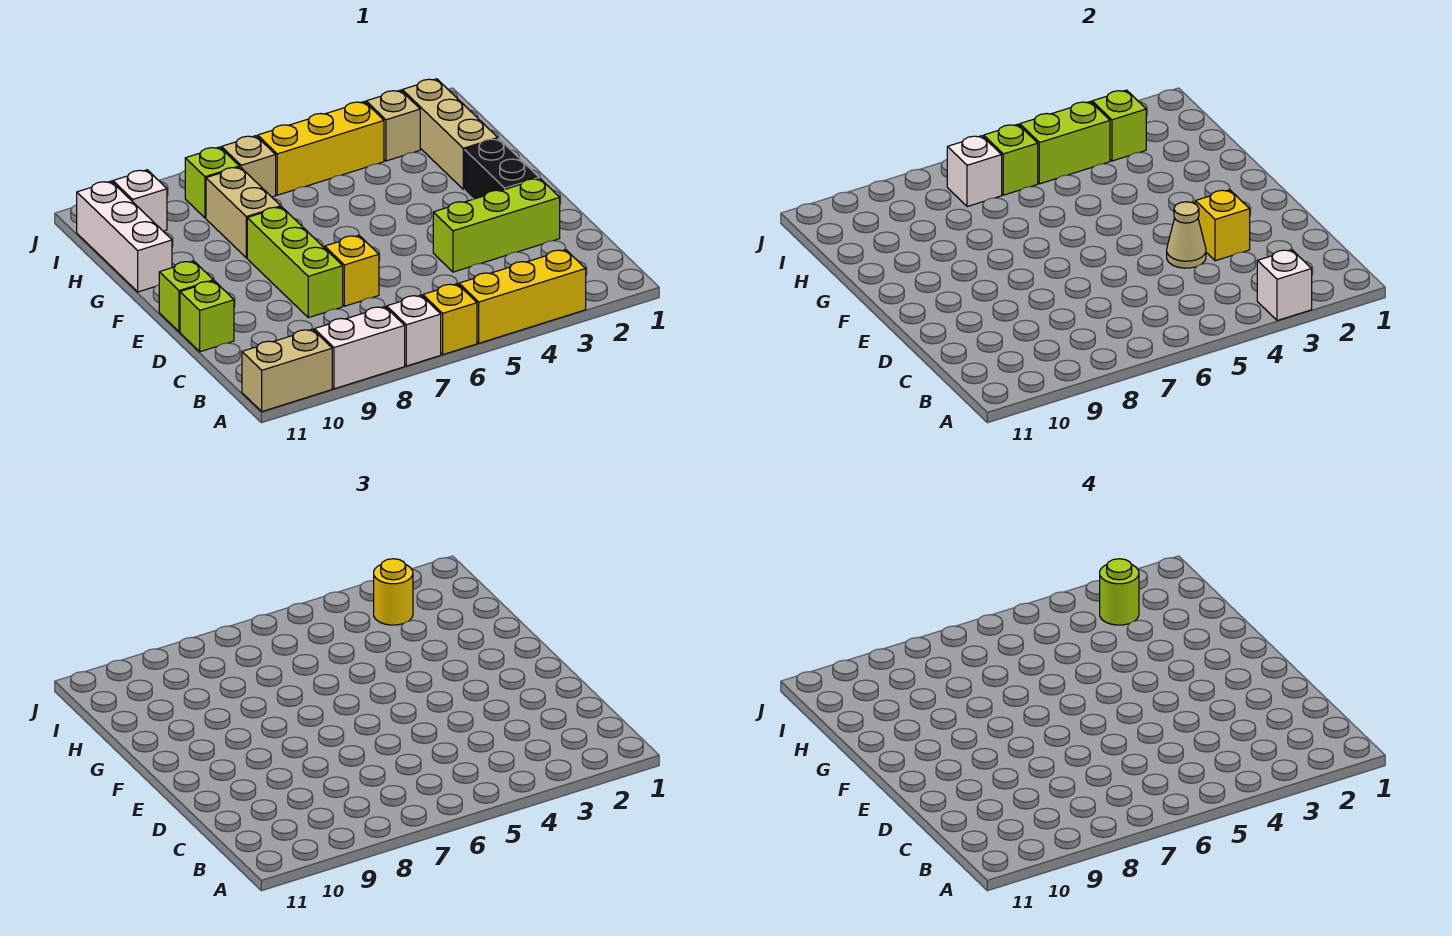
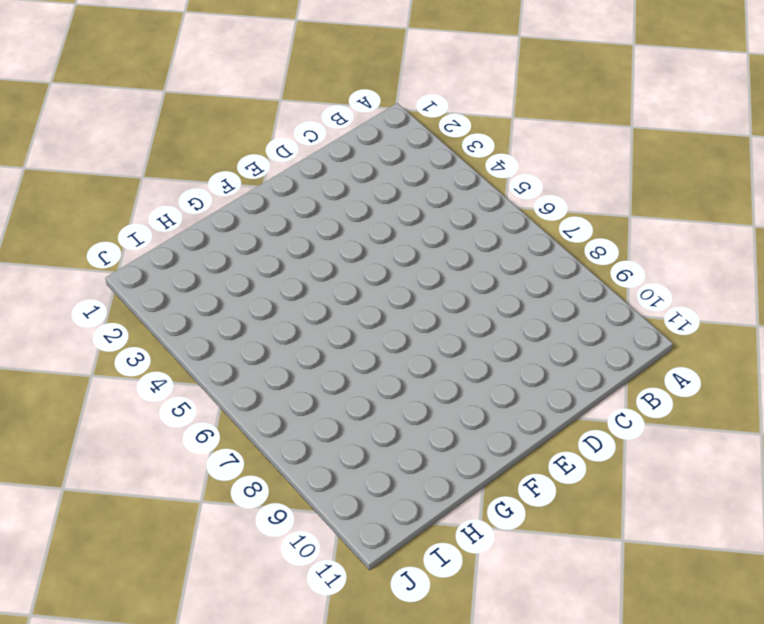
none -> yellow brick A3:A5 level 1
none -> yellow brick A6 level 1
none -> white brick A7 level 1

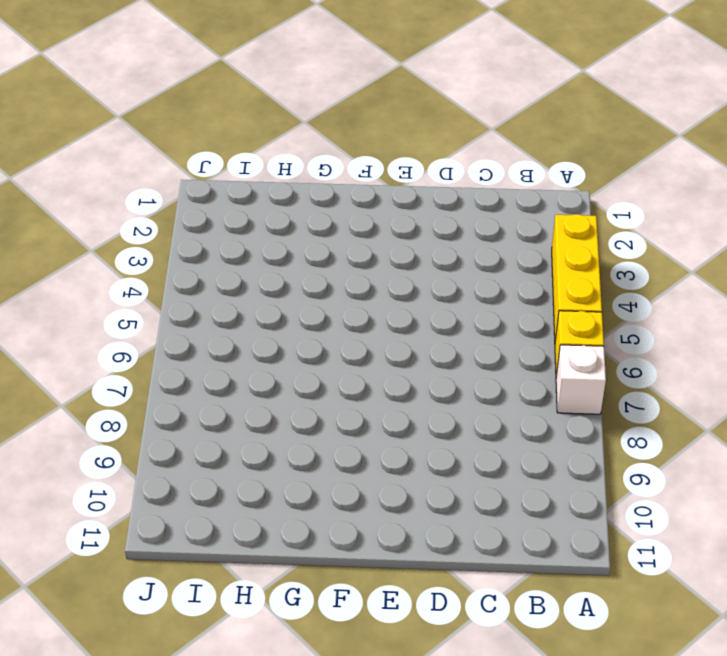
none -> white brick A8:A9 level 1
none -> tan brick A10:A11 level 1
none -> lime brick D2:D4 level 1

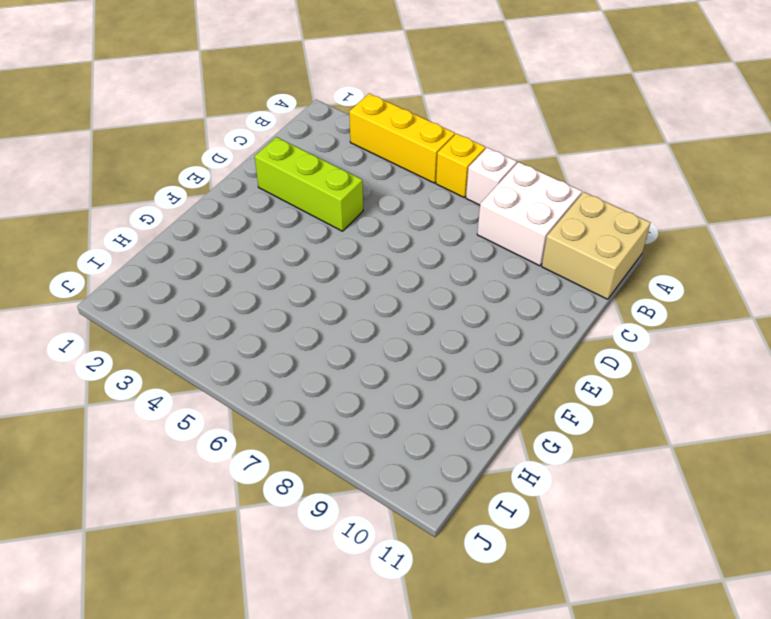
white brick A8:B9 level 1 -> white brick A8:A9 level 1
tan brick A10:B11 level 1 -> tan brick A10:A11 level 1
none -> yellow brick D7 level 1
none -> lime brick D8:F8 level 1
none -> lime brick D11 level 1

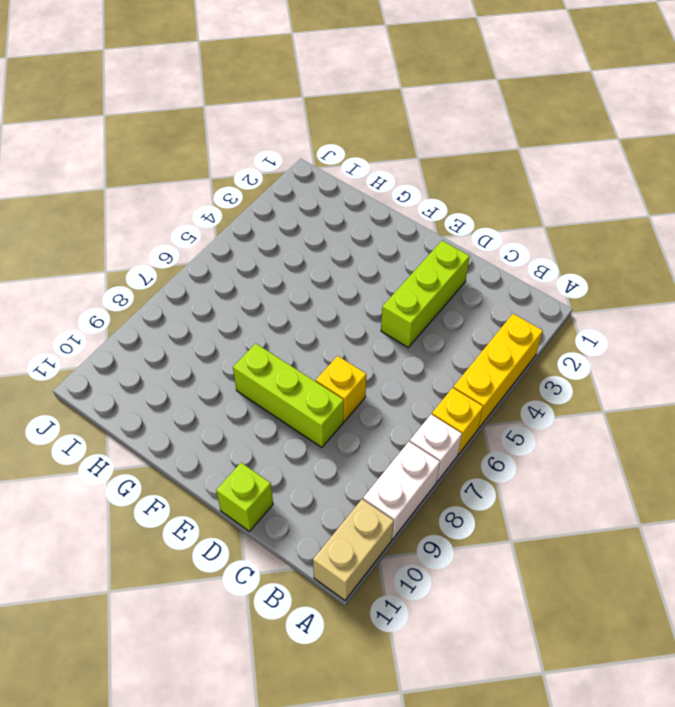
none -> black brick E2:F2 level 1
none -> lime brick E11 level 1
none -> tan brick G2:I2 level 1

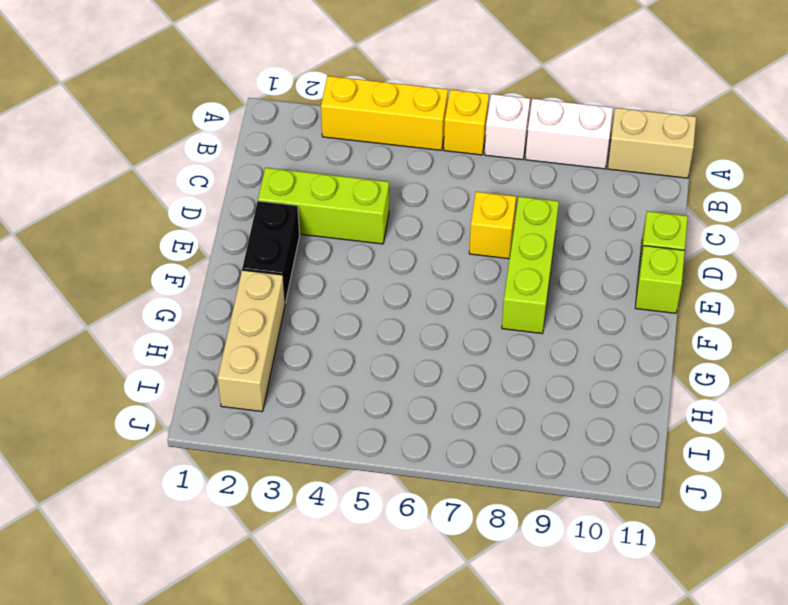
none -> tan brick G8:H8 level 1
none -> white brick G11:I11 level 1
none -> tan brick I3 level 1

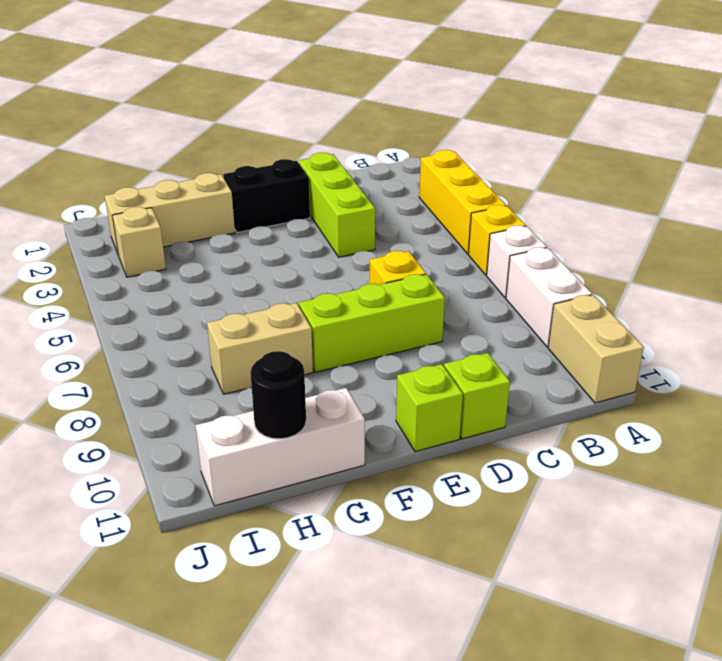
black round brick H11 level 2 -> none
none -> yellow brick I4:I6 level 1
none -> tan brick I7 level 1
none -> lime brick I8 level 1

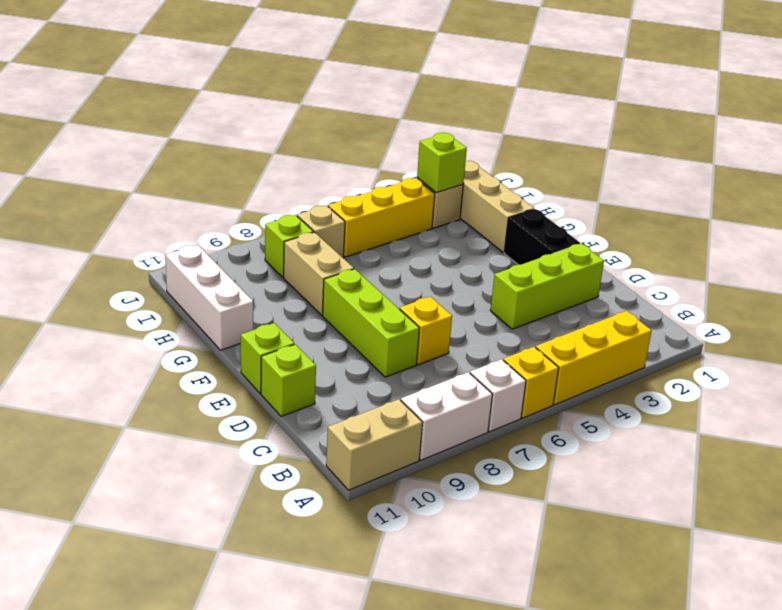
none -> white brick I10 level 1
none -> white brick A3 level 2
none -> yellow brick D3 level 2

